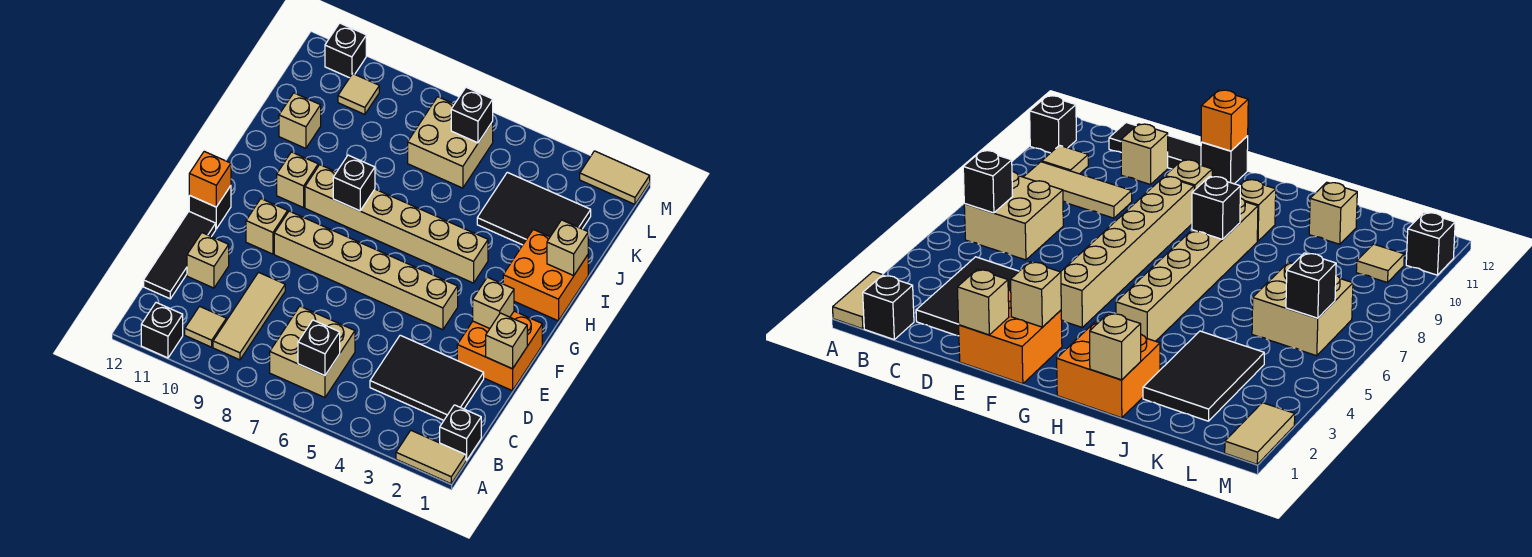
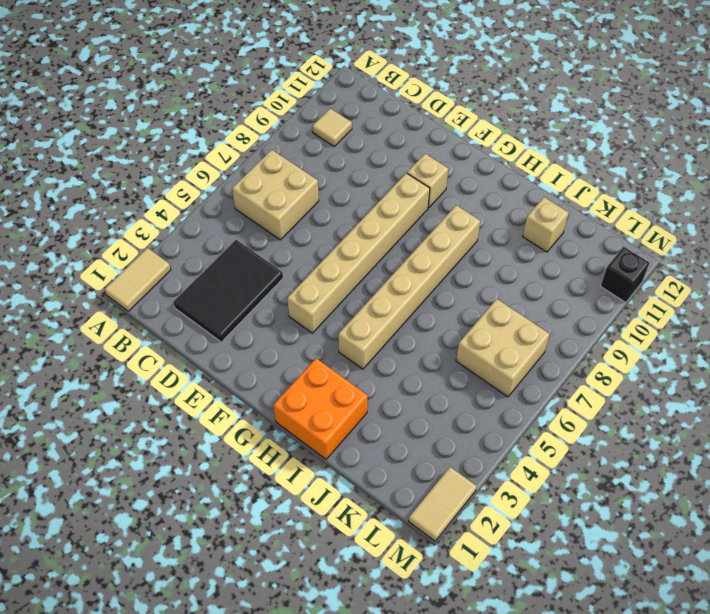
none -> black brick A11 level 1
none -> black brick B1 level 1
none -> tan tile B9:D9 level 1

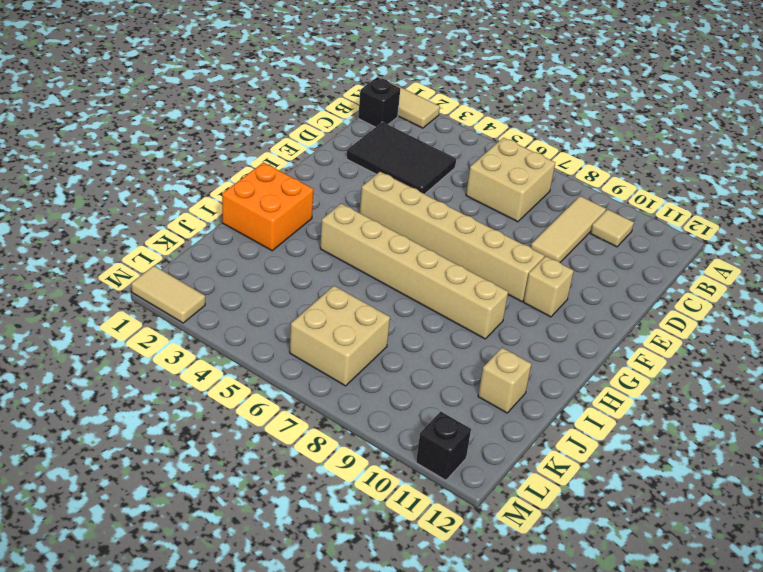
none -> black brick A11 level 1
none -> black tile C12:E12 level 1
none -> tan brick D11 level 1

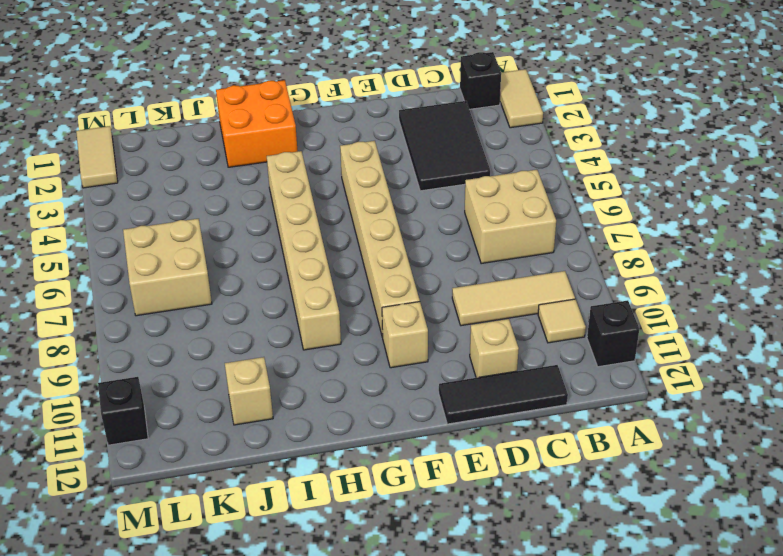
none -> orange brick E1:F2 level 1
none -> black brick F12 level 1
none -> tan brick H10 level 1

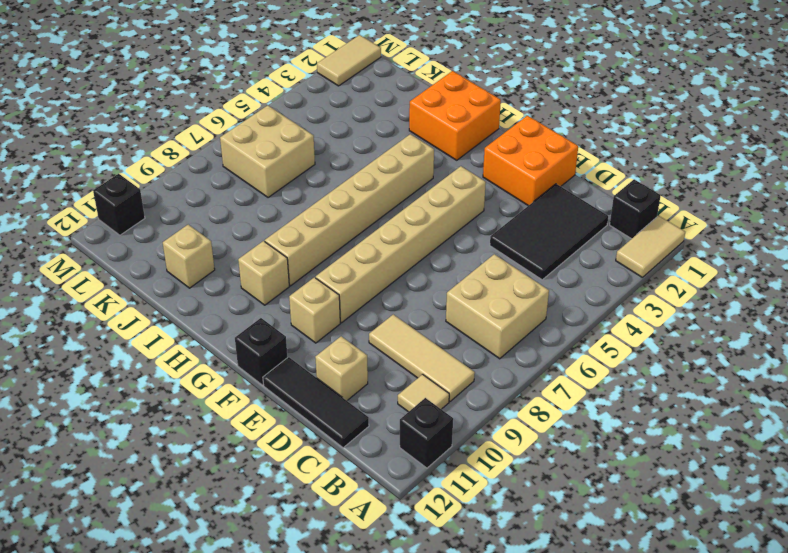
none -> black tile J2:K4 level 1
none -> tan tile L10 level 1
none -> black brick B6 level 2

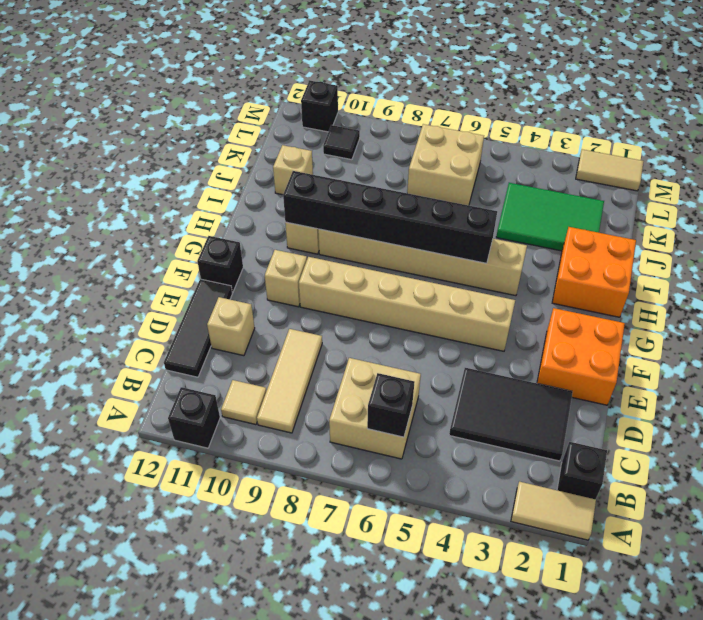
black brick H5:H10 level 2 -> black brick H8 level 2
green tile J2:K4 level 1 -> black tile J2:K4 level 1
black tile L10 level 1 -> tan tile L10 level 1
none -> tan brick E1 level 2
none -> tan brick F2 level 2
none -> orange brick F12 level 2

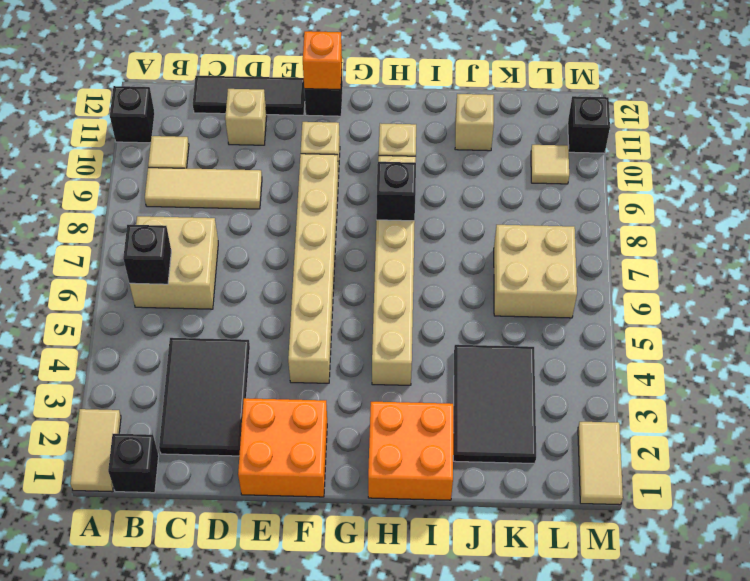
none -> tan brick E1 level 2
none -> tan brick F2 level 2
none -> tan brick I1 level 2

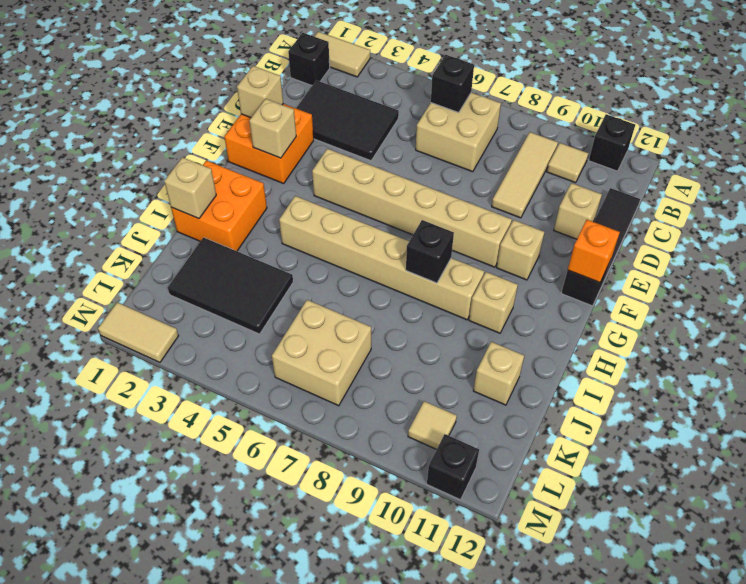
none -> black brick L6 level 2

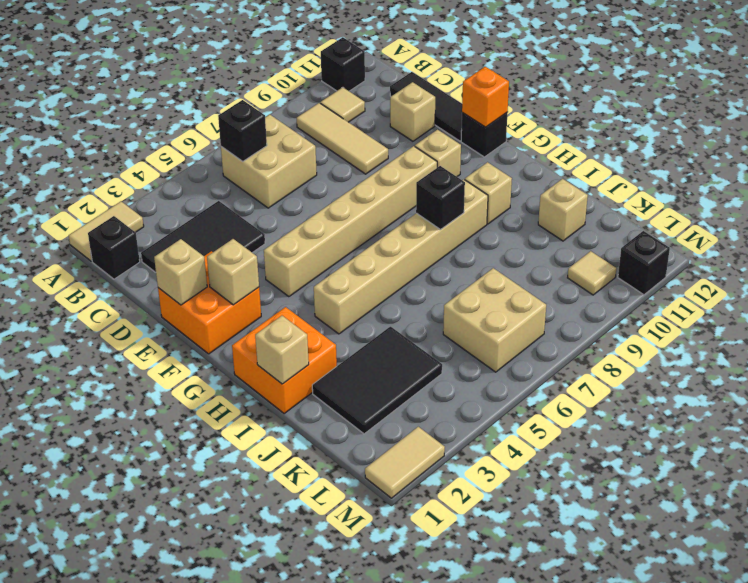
none -> black brick L6 level 2

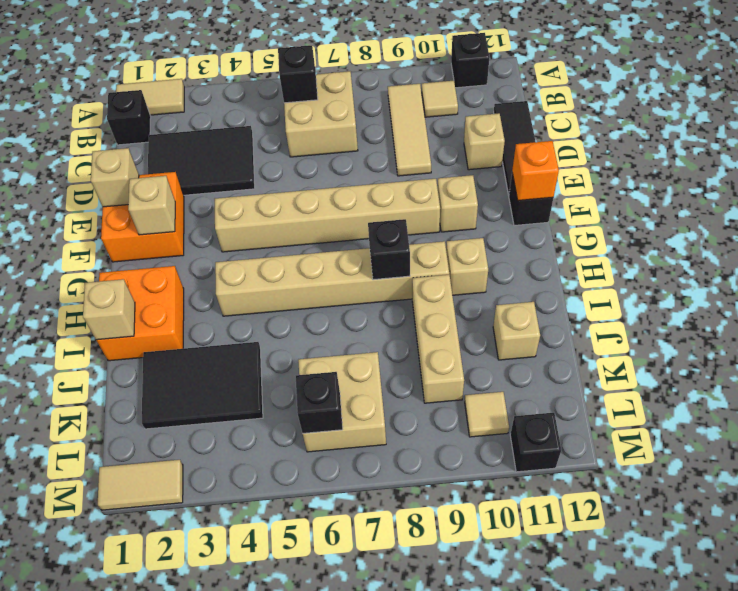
tan brick I9:K9 level 1 -> none

